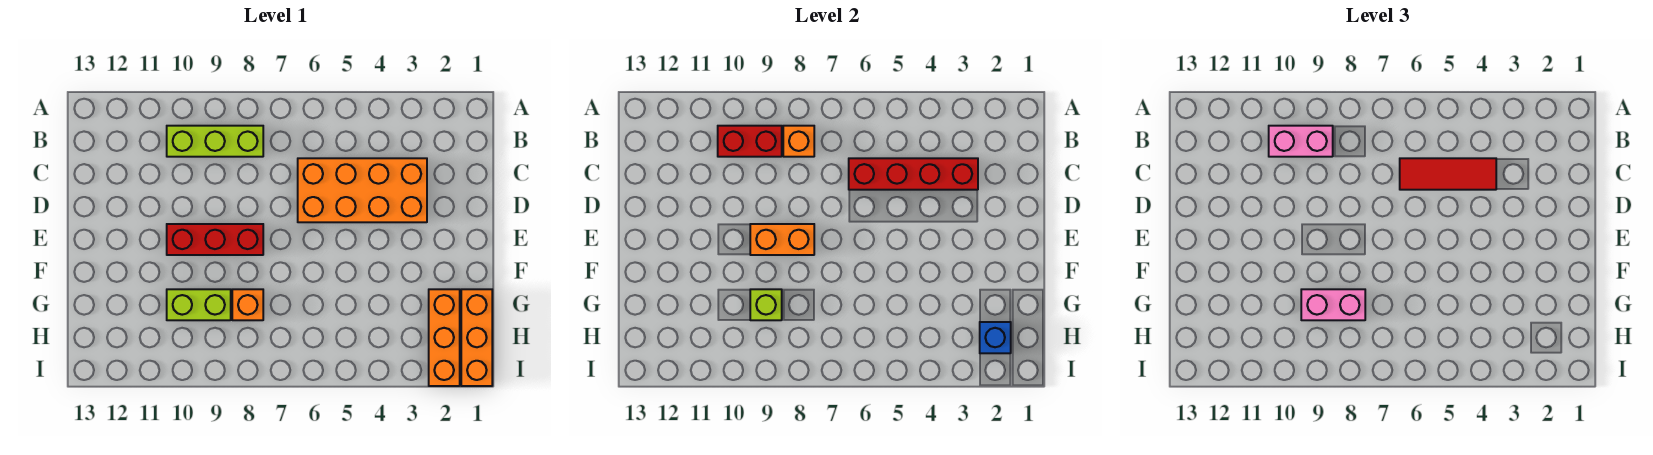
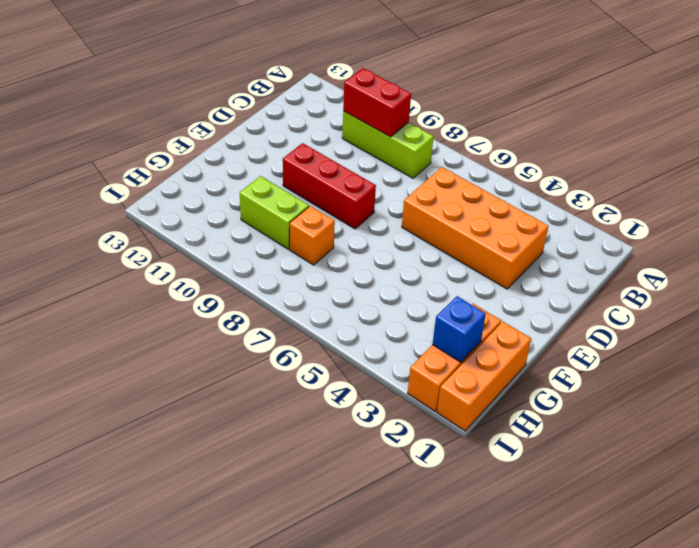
none -> orange brick B8 level 2
none -> red brick C3:C6 level 2
none -> orange brick E8:E9 level 2

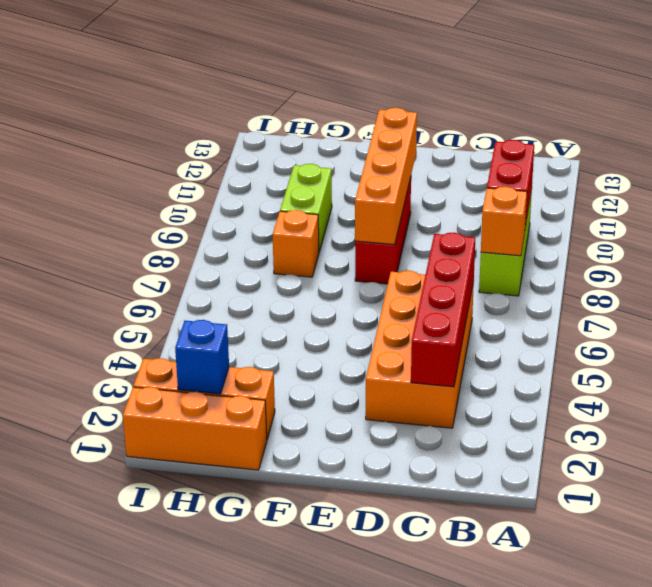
orange brick E8:E11 level 2 -> orange brick E8:E9 level 2
none -> lime brick G9 level 2
none -> pink brick B9:B10 level 3
none -> red tile C4:C6 level 3

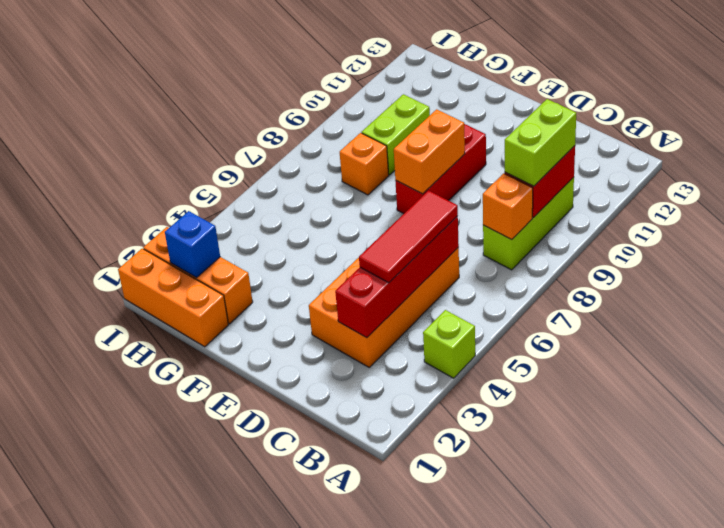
lime brick A4 level 1 -> lime brick G9 level 2
lime brick B9:B10 level 3 -> pink brick B9:B10 level 3
none -> pink brick G8:G9 level 3

